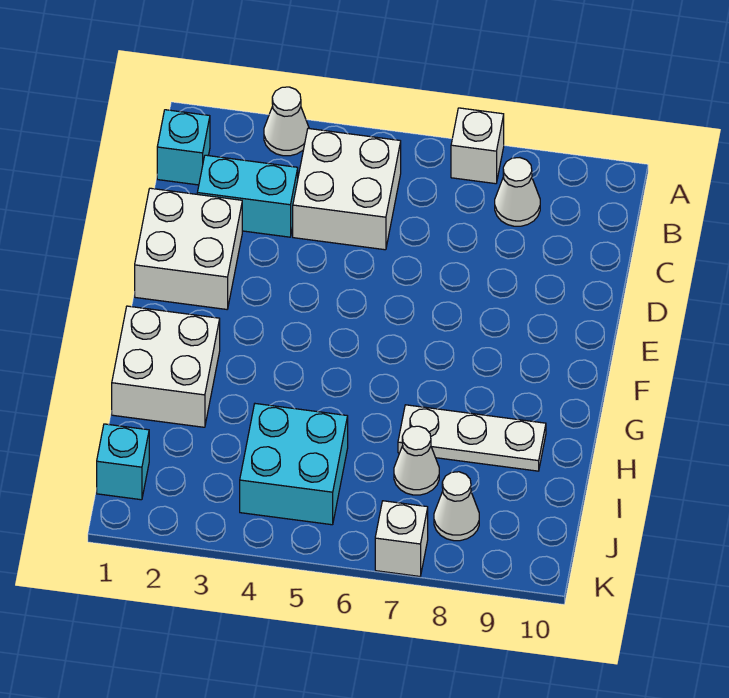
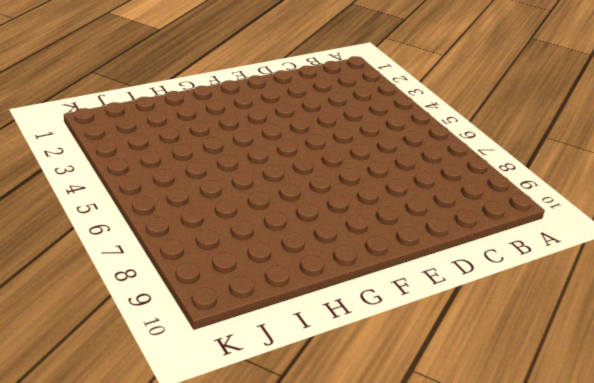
none -> white cone A3 level 1
none -> white brick A7 level 1
none -> cyan brick B1 level 1

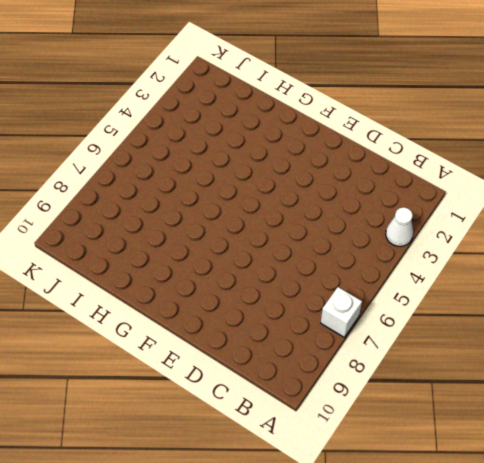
none -> cyan brick B1 level 1
none -> white brick B4:C5 level 1
none -> white cone B8 level 1

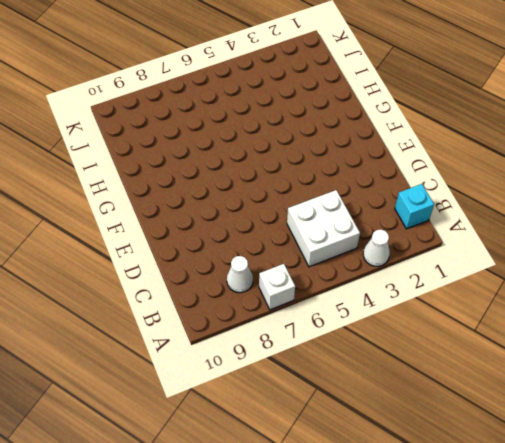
none -> cyan brick C2:C3 level 1
none -> white brick D1:E2 level 1
none -> white brick G1:H2 level 1

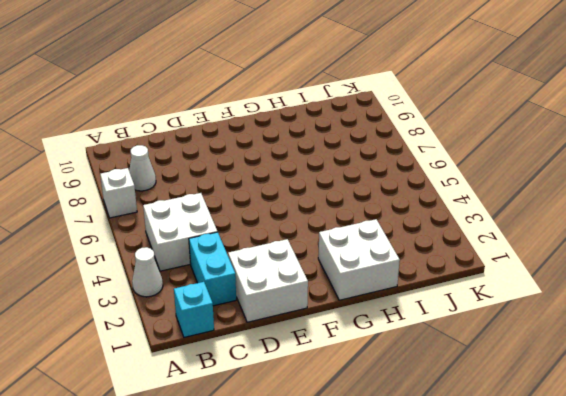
none -> white plate H7:H9 level 1
none -> cyan brick I4:J5 level 1
none -> white cone I7 level 1

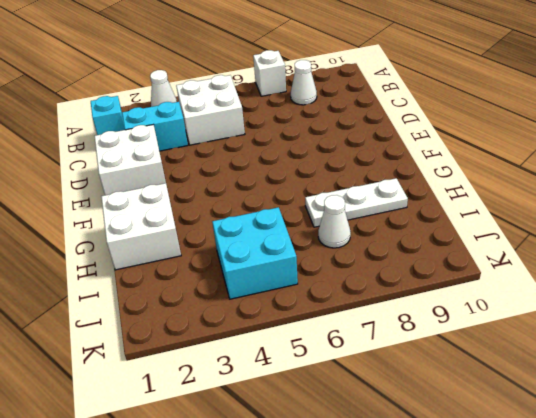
none -> cyan brick J1 level 1
none -> white cone J8 level 1
none -> white brick K7 level 1

